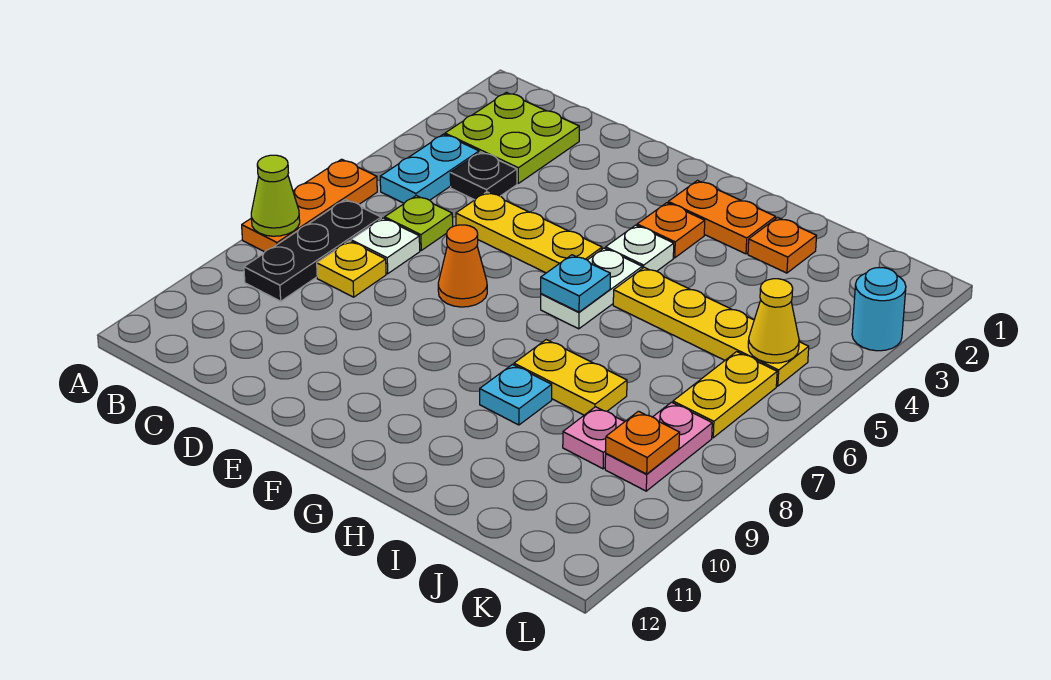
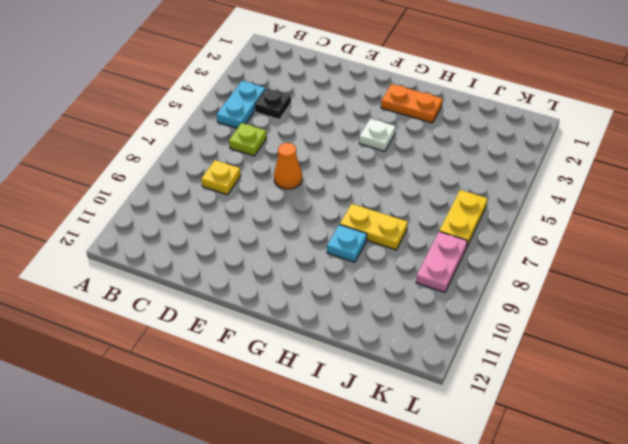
none -> orange plate A6:A8 level 1
none -> lime plate B2:C3 level 1
none -> black plate B7:B9 level 1

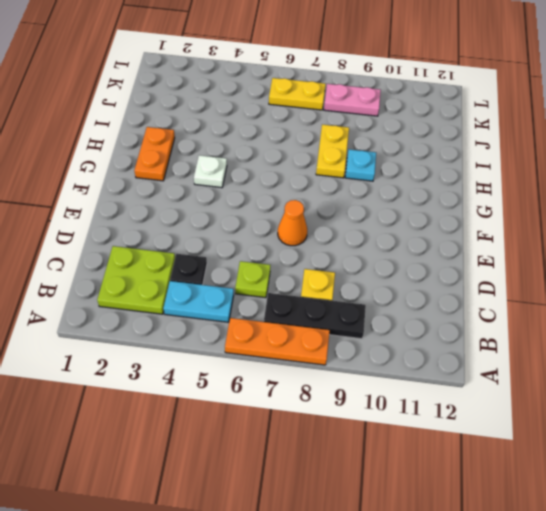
none -> white plate C7 level 1
none -> yellow plate D5:F5 level 1
none -> orange plate G3 level 1

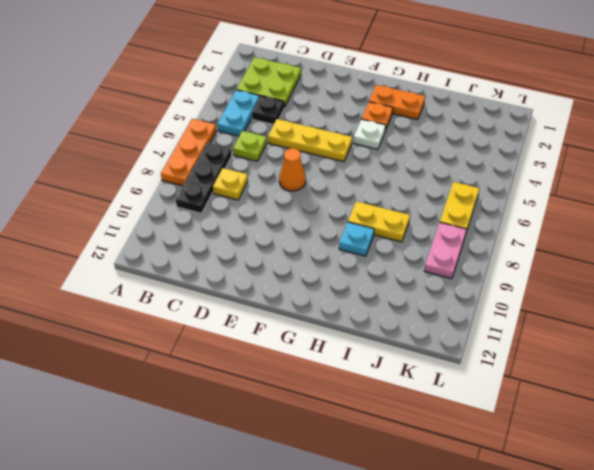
none -> white plate C7 level 1
none -> white plate G5:G6 level 1
none -> yellow plate H5:K5 level 1

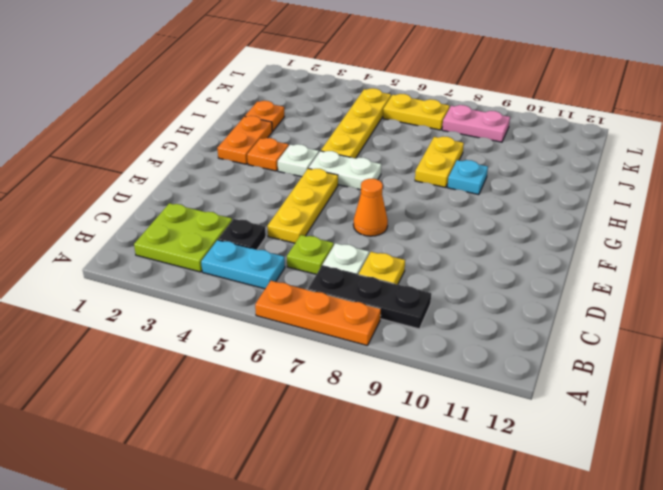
none -> pink plate J9 level 1
none -> cyan round brick L3 level 1
none -> lime cone A8 level 2

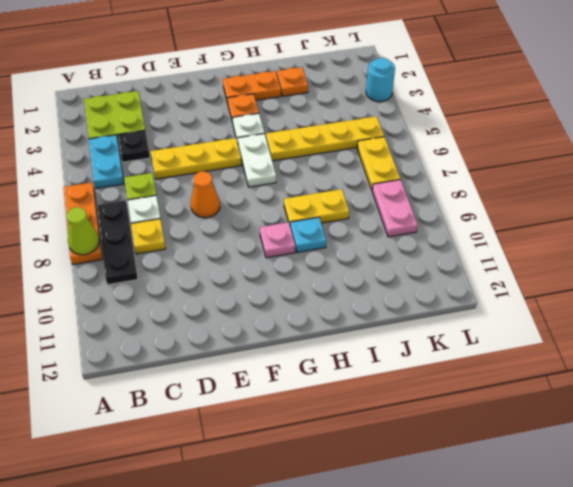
pink plate G9 level 1 -> pink plate J9 level 1
none -> cyan plate G6 level 2
none -> yellow cone K5 level 2
none -> orange plate K9 level 2

